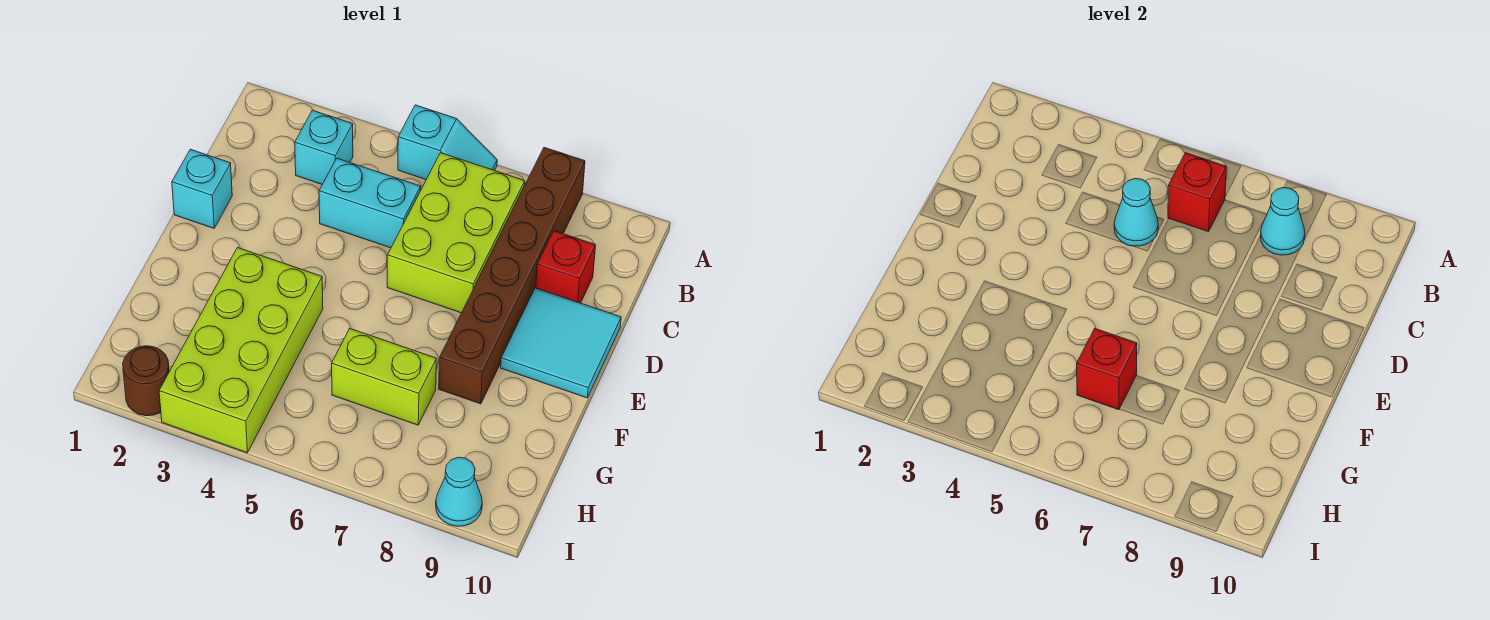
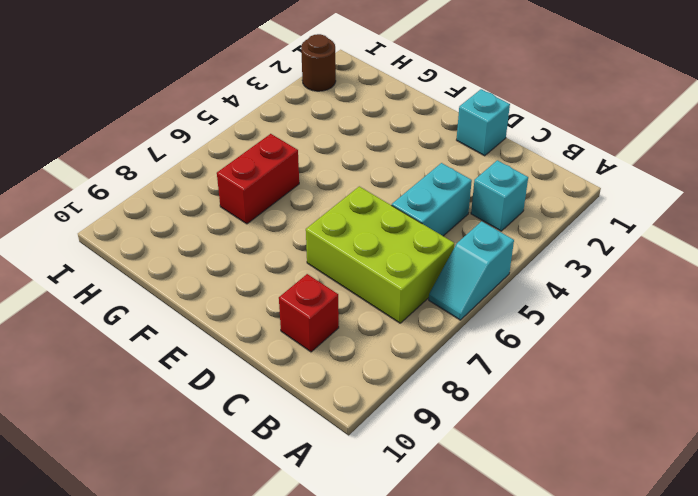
red brick G6:G7 level 1 -> lime brick G6:G7 level 1
none -> brown brick A8:F8 level 1
none -> cyan tile D9:E10 level 1
none -> lime brick F3:I4 level 1

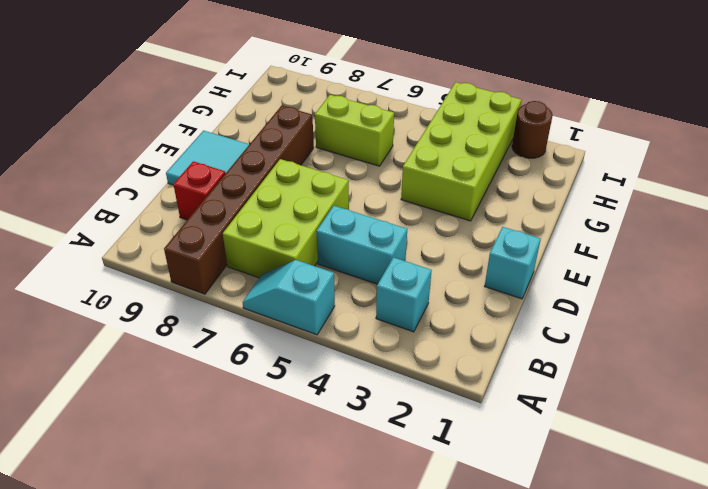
none -> cyan cone I9 level 1
none -> red brick B6 level 2
none -> cyan cone B8 level 2

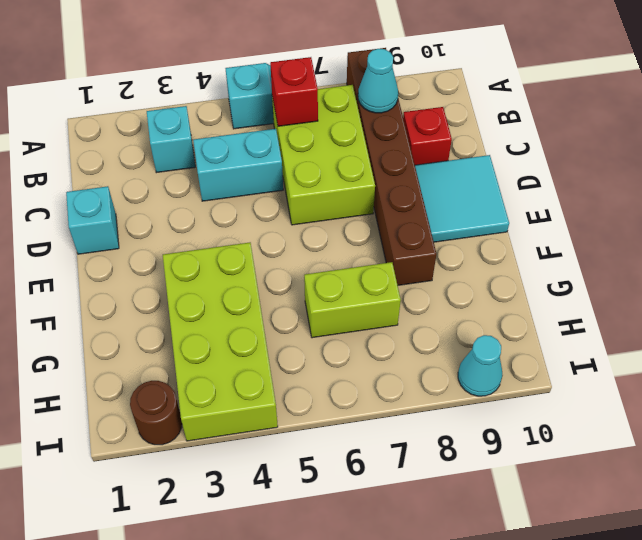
none -> cyan cone C5 level 2
none -> red brick G6 level 2

